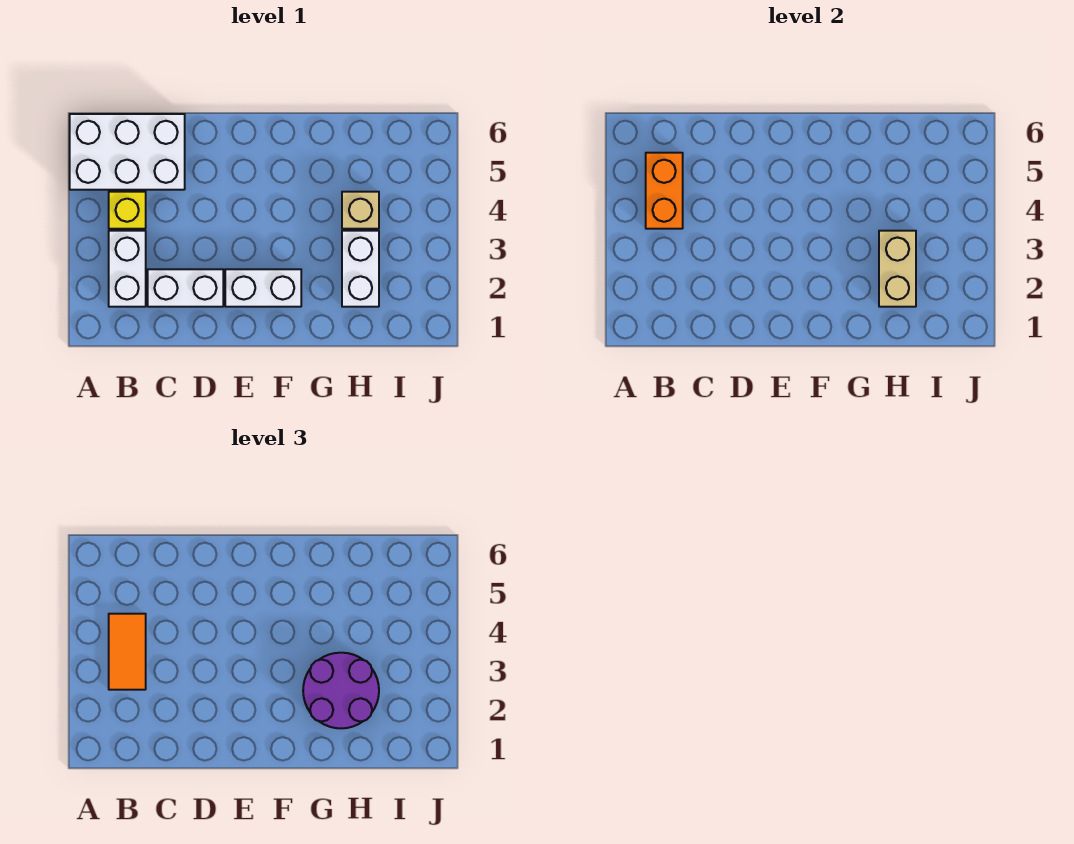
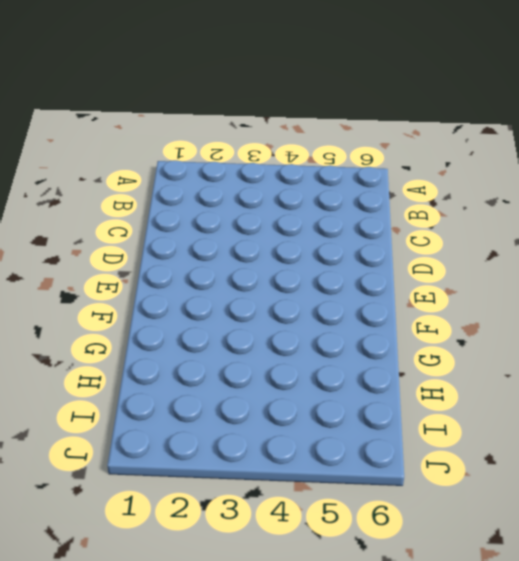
none -> white brick A5:C6 level 1
none -> white brick B2:B3 level 1

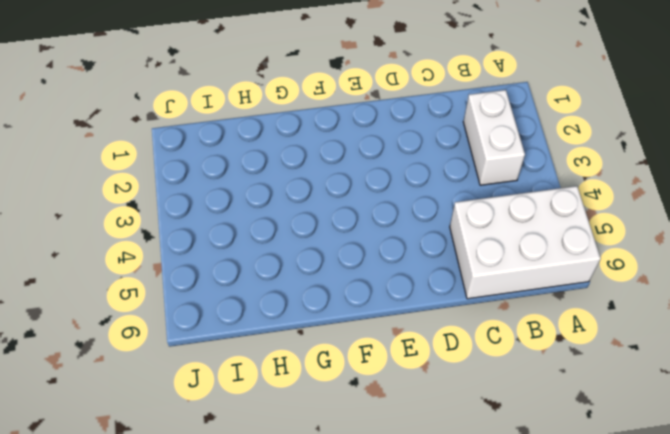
none -> yellow brick B4 level 1
none -> white brick C2:D2 level 1

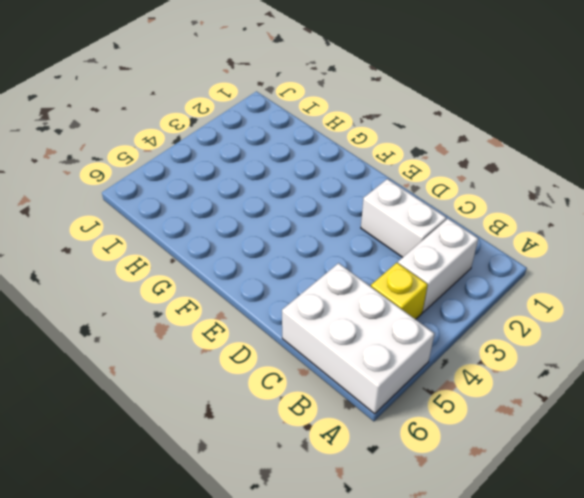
none -> white brick E2:F2 level 1
none -> white brick H2:H3 level 1

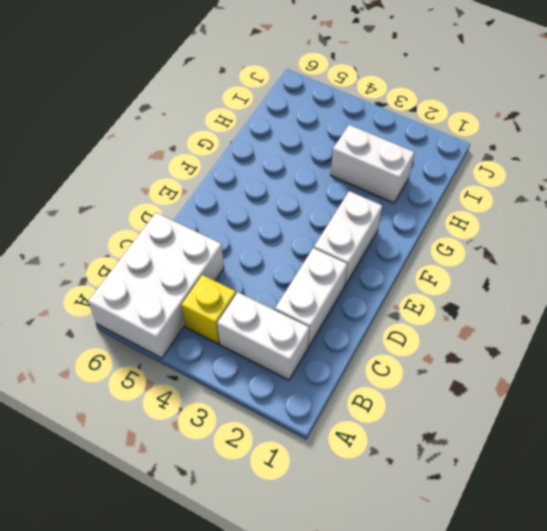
none -> tan brick H4 level 1
none -> orange brick B4:B5 level 2

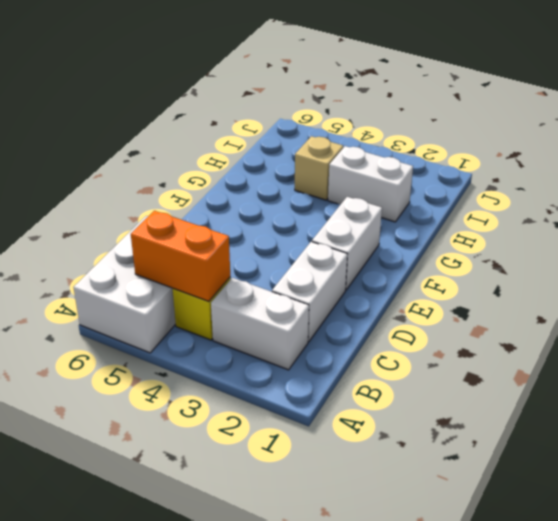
none -> tan brick H2:H3 level 2
none -> orange tile B3:B4 level 3

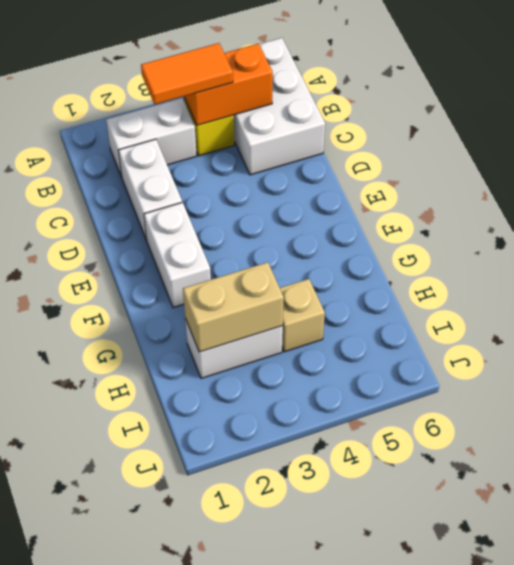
none -> purple round brick G2:H3 level 3

